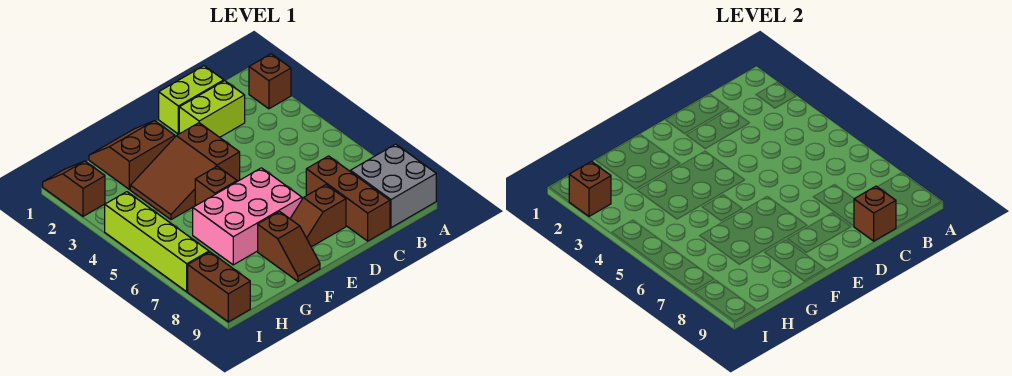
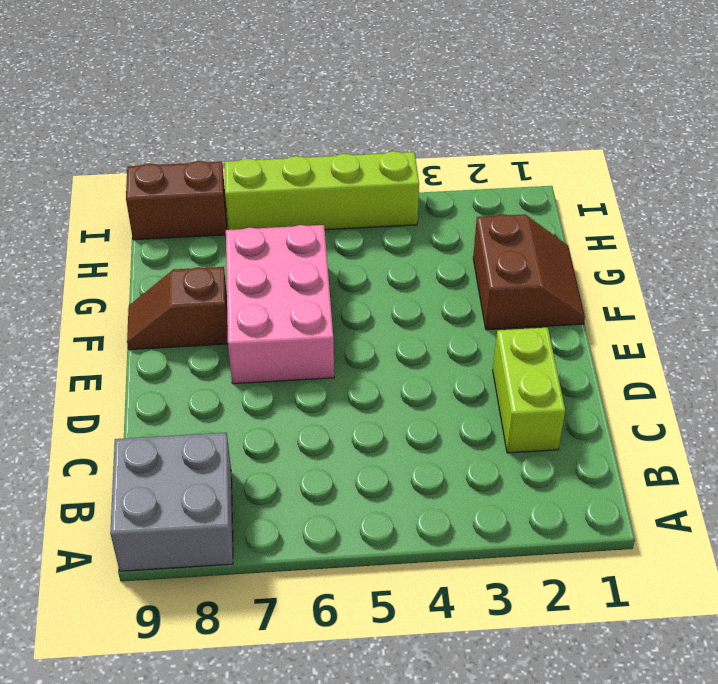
none -> brown brick A2 level 1
none -> lime brick C1:D1 level 1
none -> brown brick C7:C9 level 1

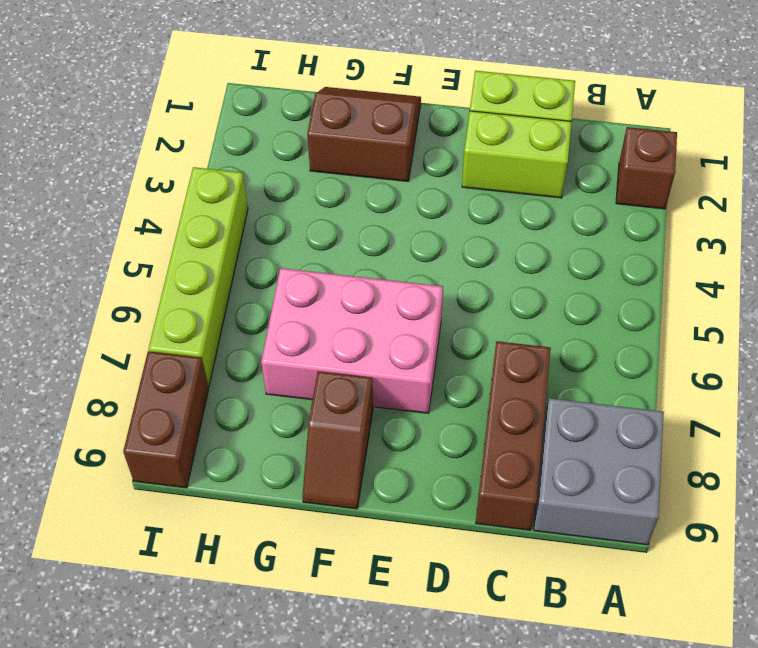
none -> brown slope D8:E8 level 1 top D
none -> brown slope E3:G4 level 1 top E
none -> brown brick F5 level 1

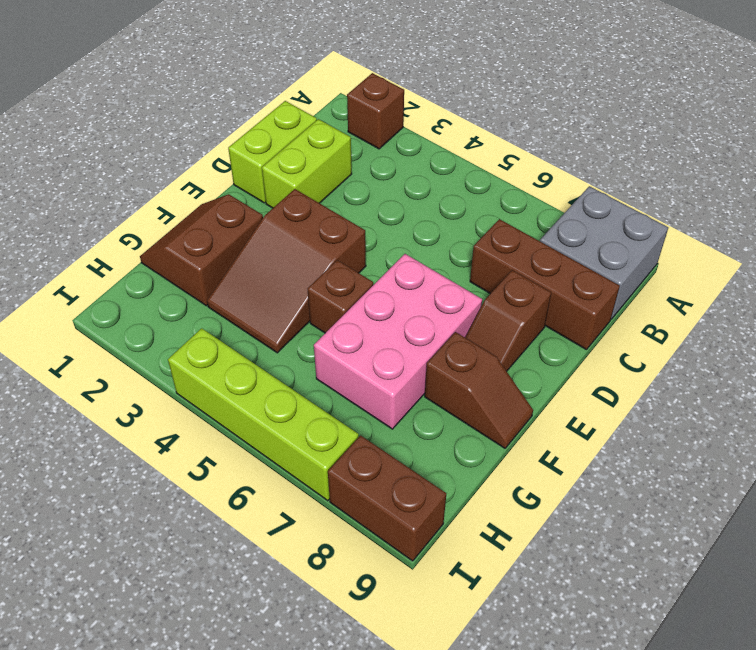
none -> brown slope I1:I2 level 1 top 2
none -> brown brick C9 level 2
none -> brown brick I2 level 2

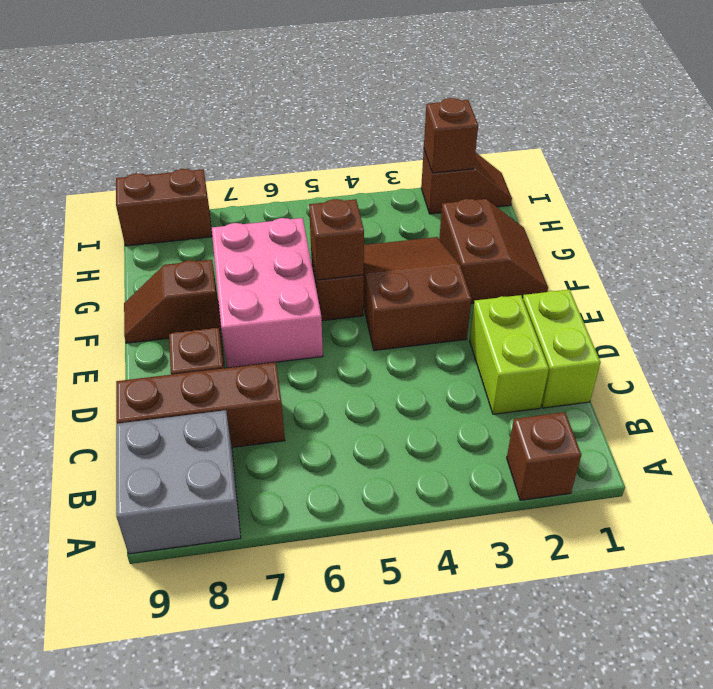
brown brick F5 level 2 -> brown brick C9 level 2
none -> lime brick I4:I7 level 1

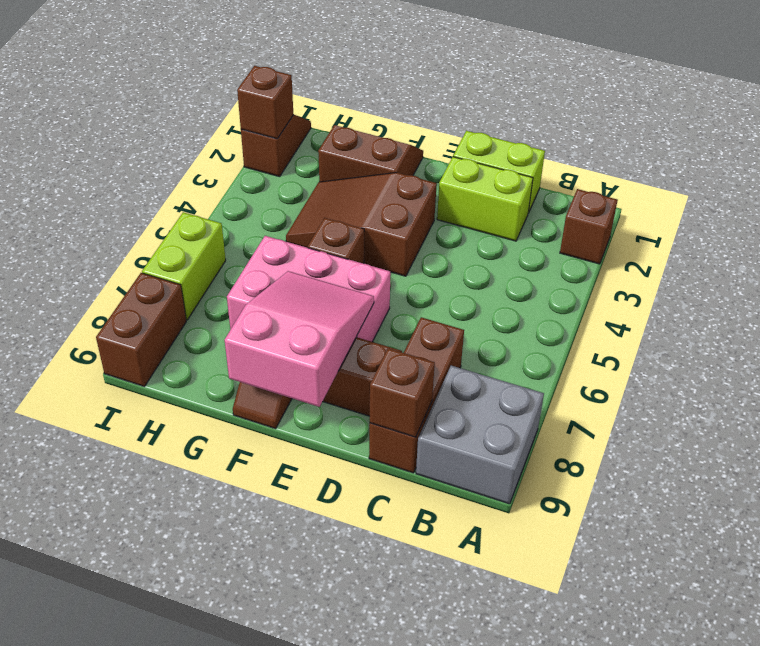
pink slope E7:F9 level 2 top 9 -> none
lime brick I6:I7 level 1 -> lime brick I4:I7 level 1

